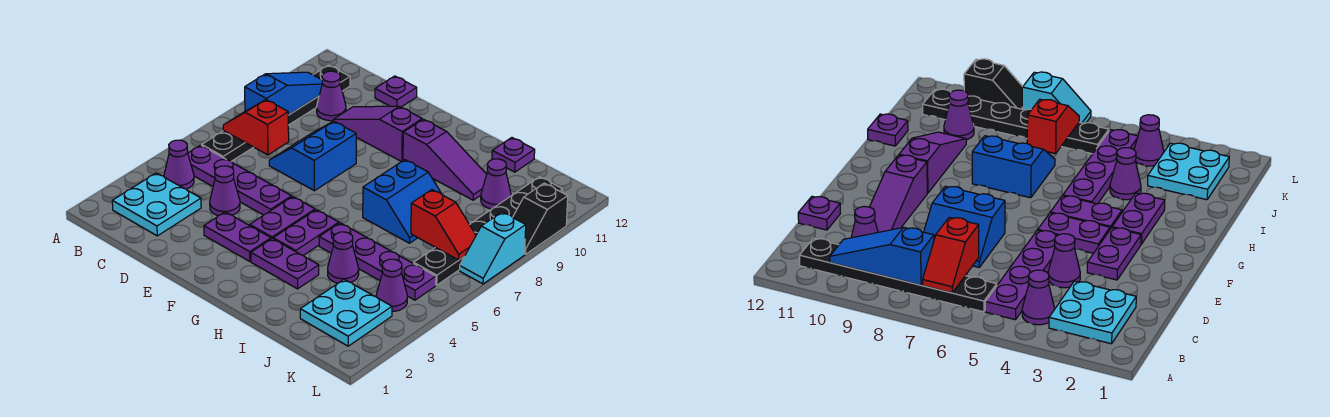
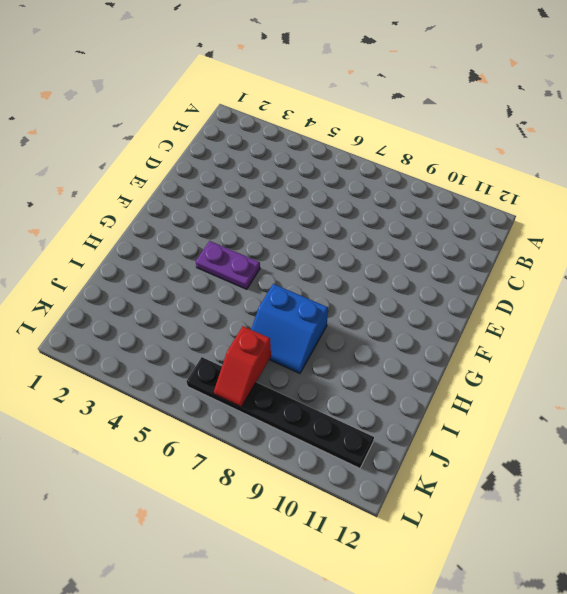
none -> cyan plate B2:C3 level 1
none -> purple cone B4 level 1
none -> purple plate B5:E5 level 1

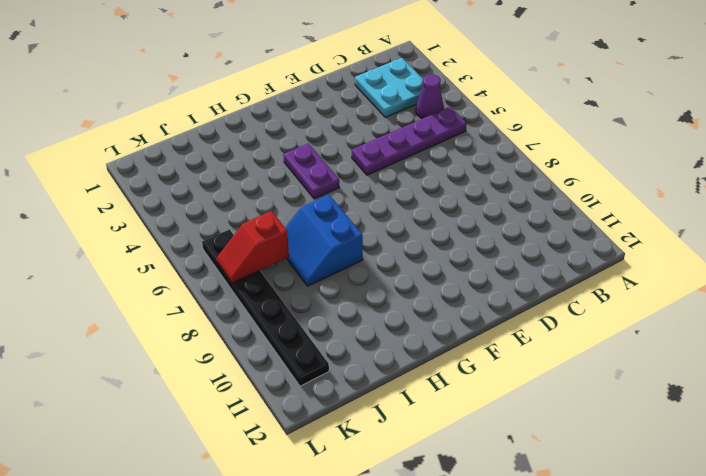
none -> black plate B6:B11 level 1
none -> purple cone C10 level 1
none -> purple cone D4 level 1

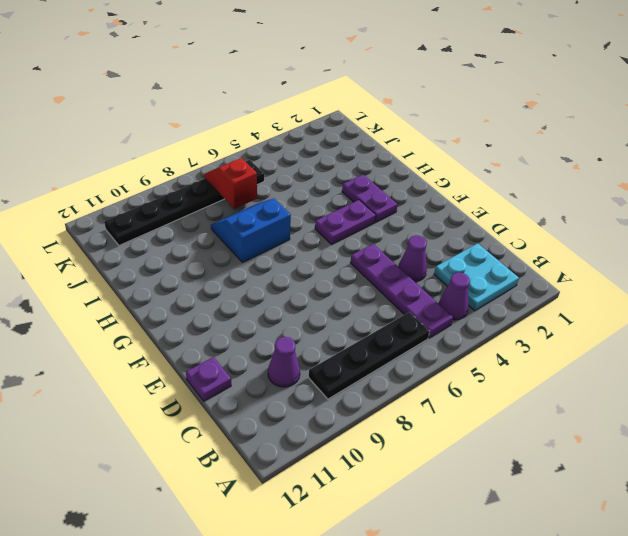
black plate B6:B9 level 1 -> black plate B6:B11 level 1
none -> blue slope D7:E8 level 1 top E
none -> purple slope D10:F10 level 1 top F
none -> purple plate E3:F3 level 1

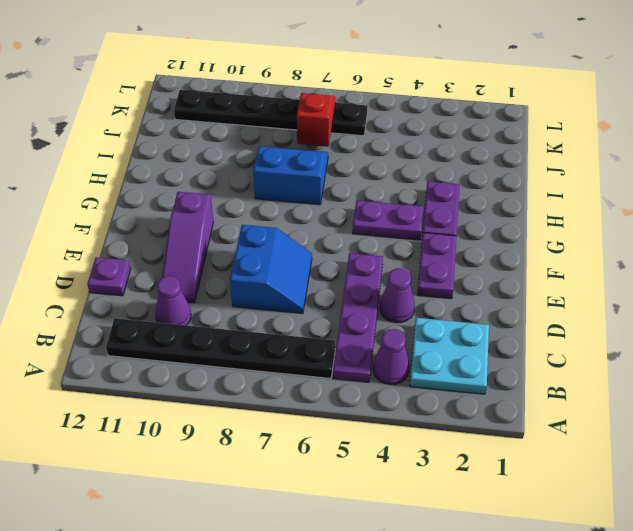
blue slope D7:E8 level 1 top 8 -> blue slope D7:E8 level 1 top E
none -> purple plate F4:F5 level 1
none -> purple slope G10:I10 level 1 top G
none -> purple plate H5:K5 level 1

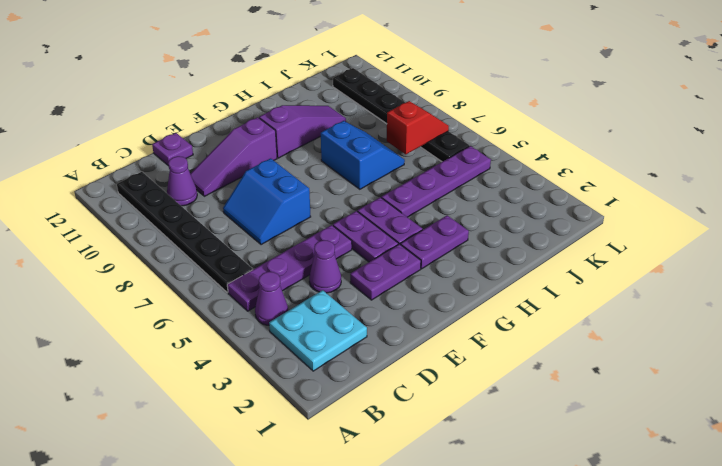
none -> purple cone I4 level 1
none -> purple plate I12 level 1
none -> cyan plate J2:K3 level 1

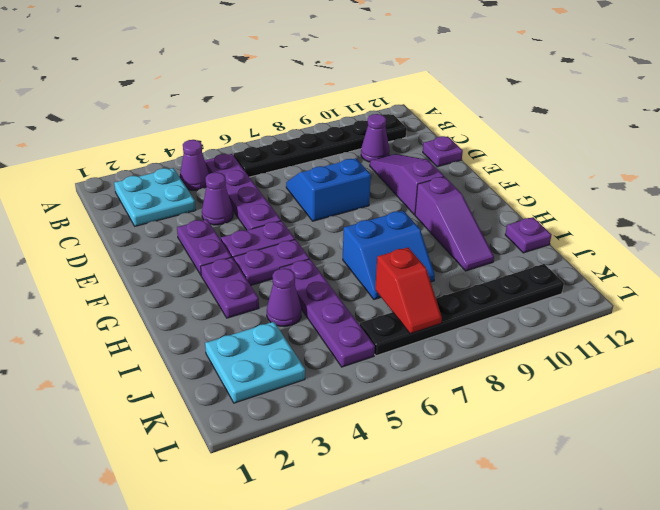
none -> purple cone J10 level 1
none -> purple cone K4 level 1
none -> cyan slope L7:L8 level 1 top 8

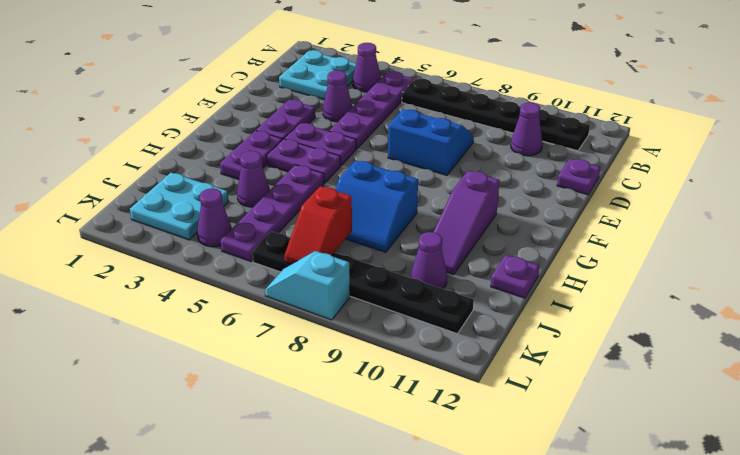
none -> purple slope D10:F10 level 1 top F
none -> black slope L9:L10 level 1 top 10
none -> red slope B7:C7 level 2 top C

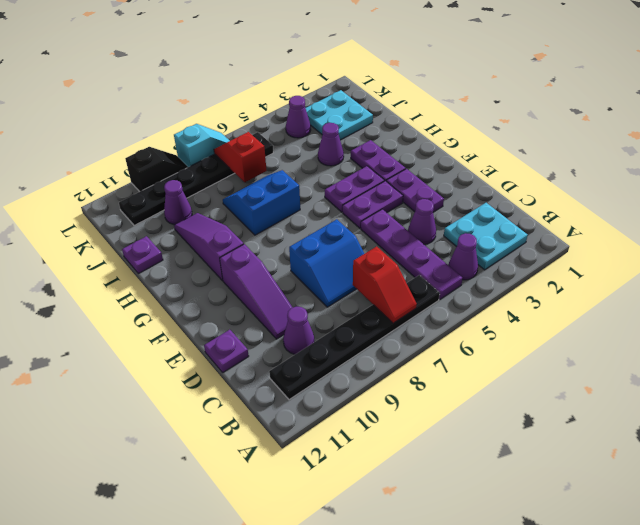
none -> purple plate H5:K5 level 1
none -> blue slope B8:B10 level 2 top 8

